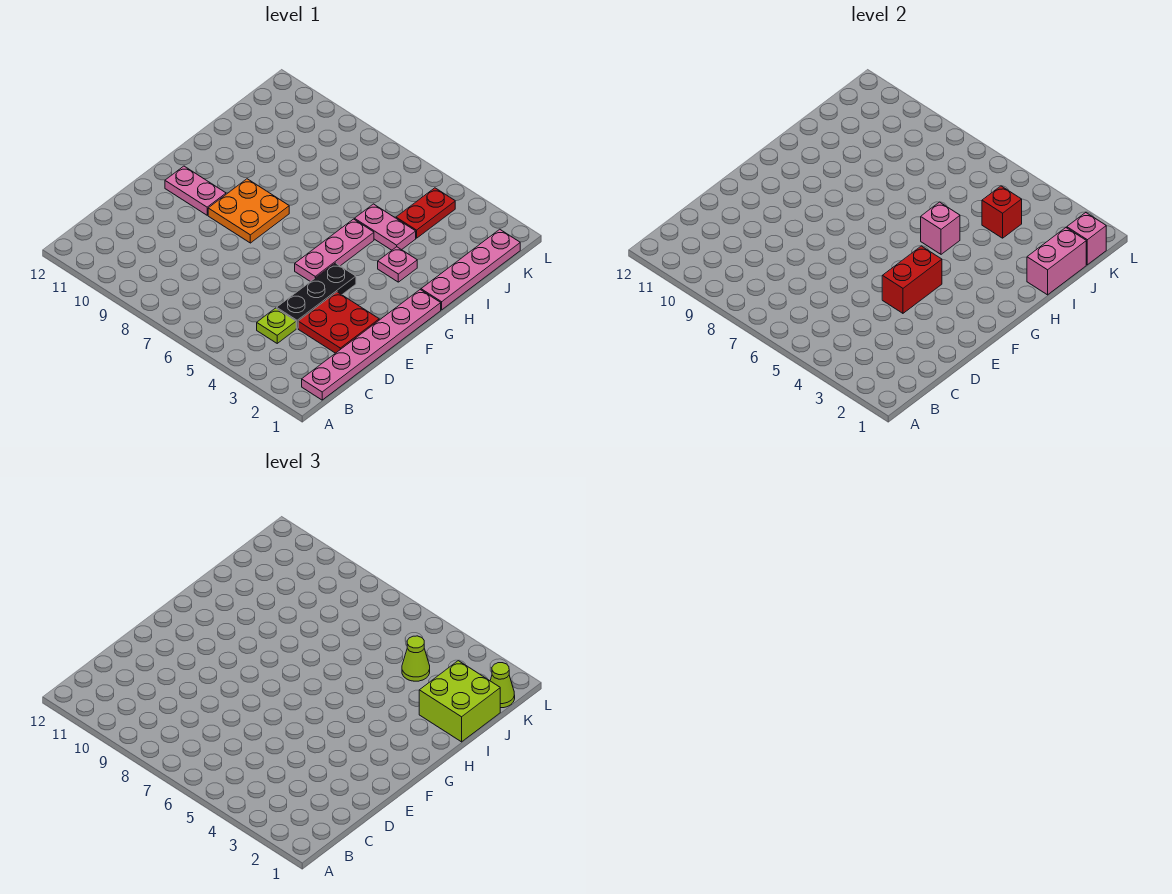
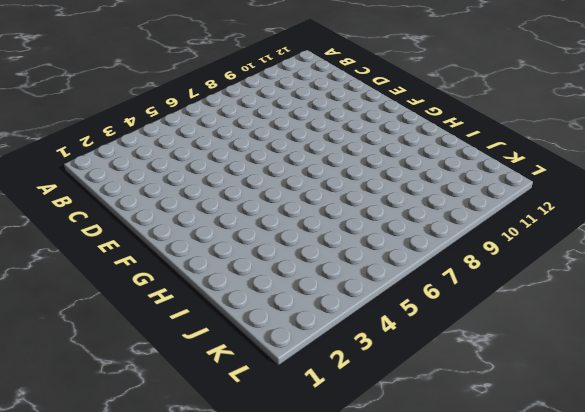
none -> pink plate B1:G1 level 1
none -> lime plate C4 level 1
none -> red plate D2:E3 level 1

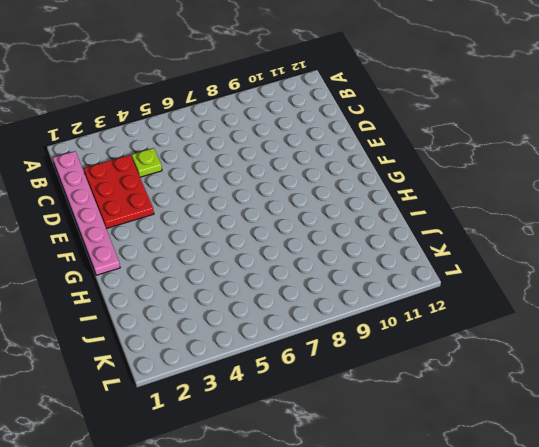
red plate C2:E3 level 1 -> red plate D2:E3 level 1
none -> black plate D4:F4 level 1
none -> pink plate F5:H5 level 1
none -> orange plate F8:G9 level 1

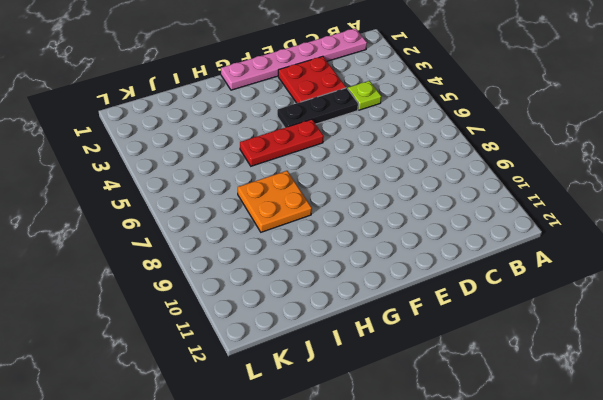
red plate F5:H5 level 1 -> pink plate F5:H5 level 1
orange plate H7:I8 level 1 -> orange plate F8:G9 level 1
none -> pink plate F10:F11 level 1
none -> pink plate H1:K1 level 1
none -> pink plate H3 level 1

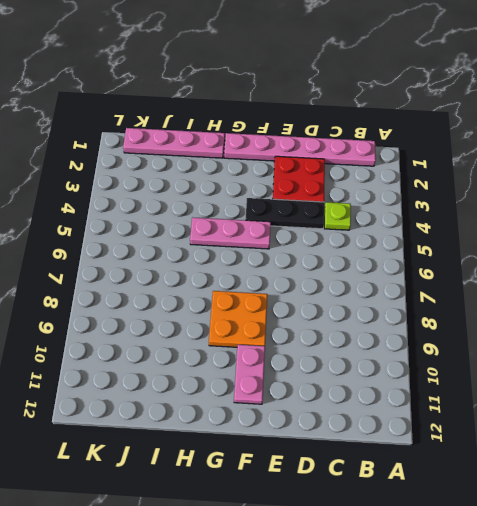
none -> pink plate H3 level 1
none -> pink plate I4:I5 level 1
none -> red plate J4:K4 level 1

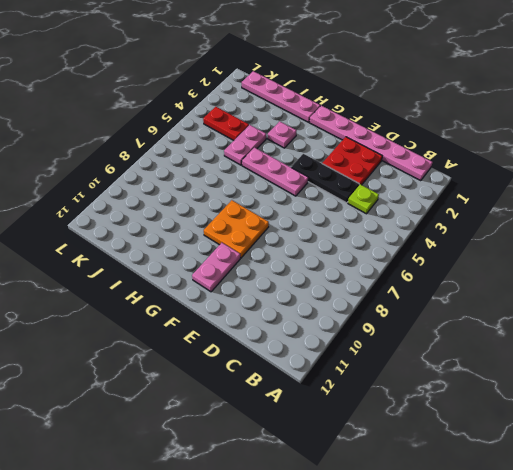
none -> red brick E4:F4 level 2
none -> pink brick H5 level 2
none -> pink brick I1:J1 level 2

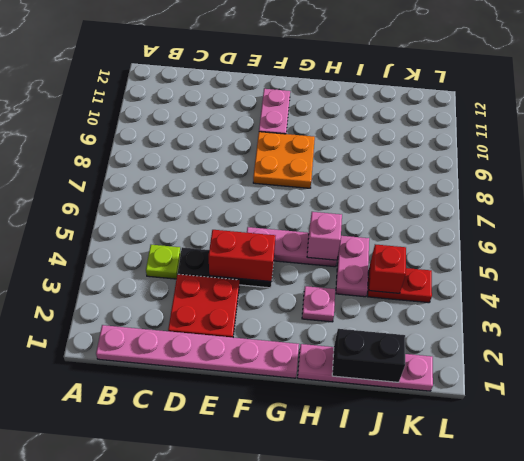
black brick I1:J1 level 2 -> pink brick I1:J1 level 2
none -> pink brick K1 level 2
none -> lime brick I1:J2 level 3
none -> lime cone J4 level 3

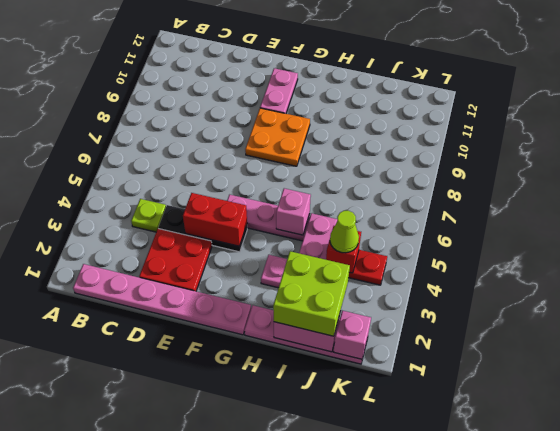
none -> lime cone K1 level 3

